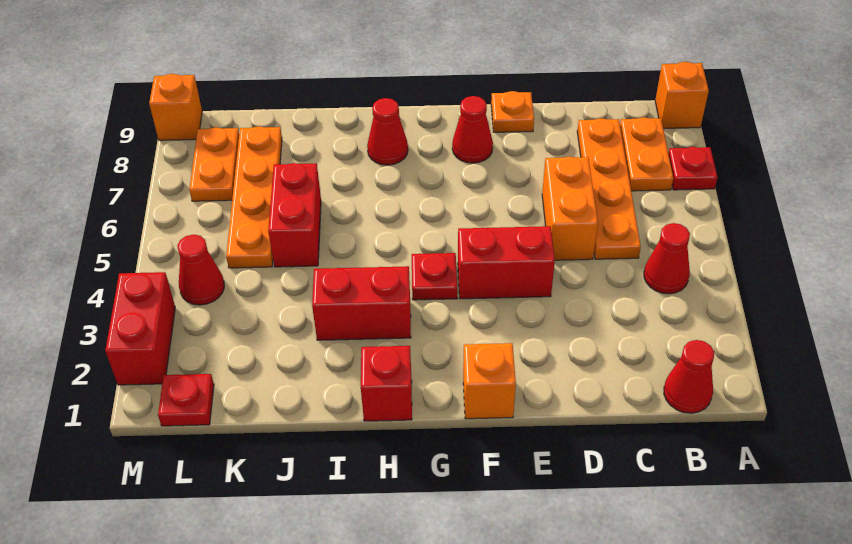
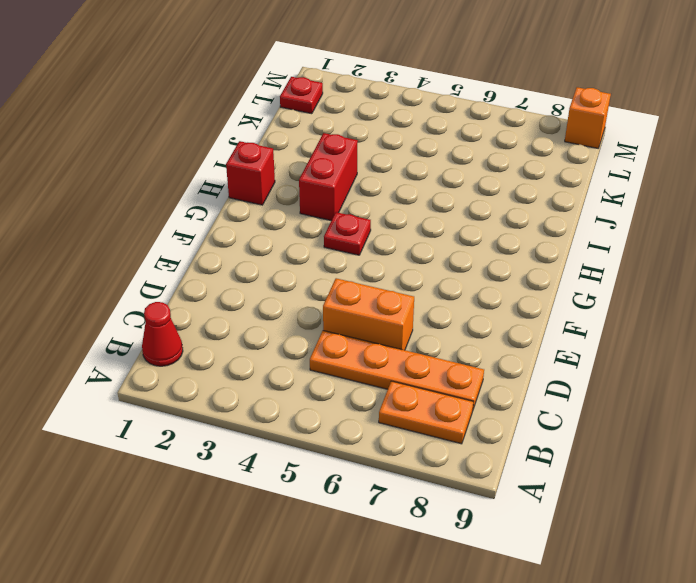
none -> red plate A7 level 1
none -> orange brick A9 level 1
none -> red cone B4 level 1

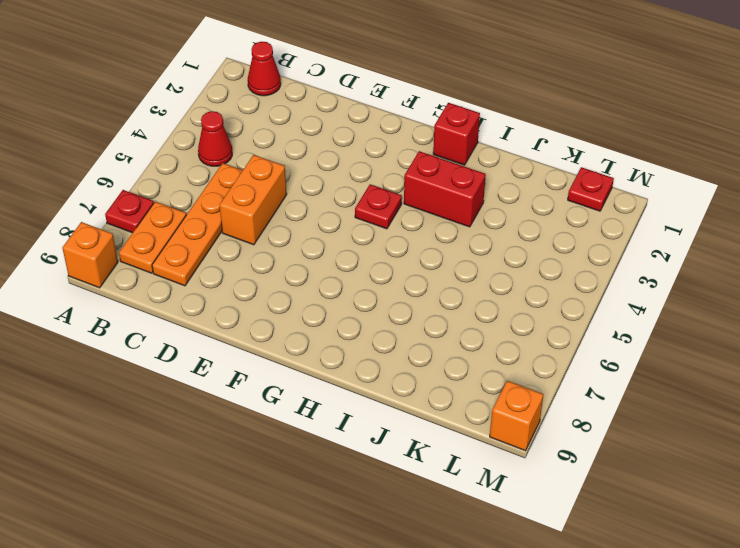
none -> red brick E4:F4 level 1
none -> orange plate E9 level 1
none -> orange brick F1 level 1

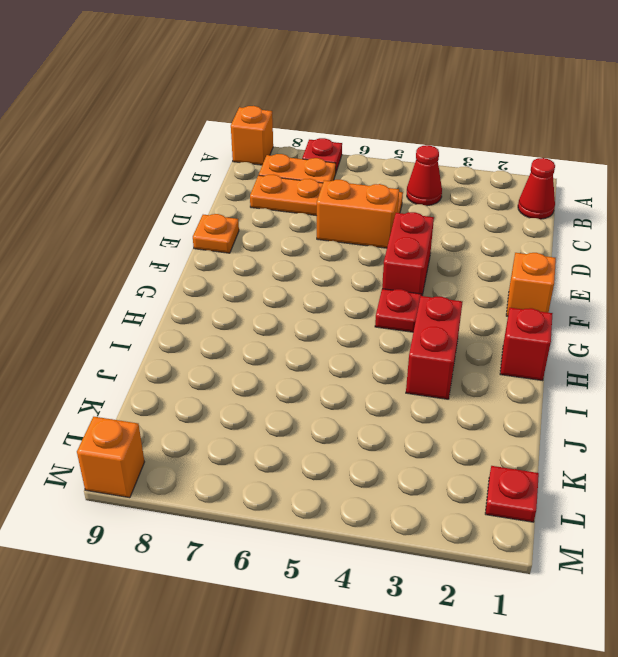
none -> red cone F8 level 1
none -> red cone H8 level 1
none -> red brick J5:J6 level 1

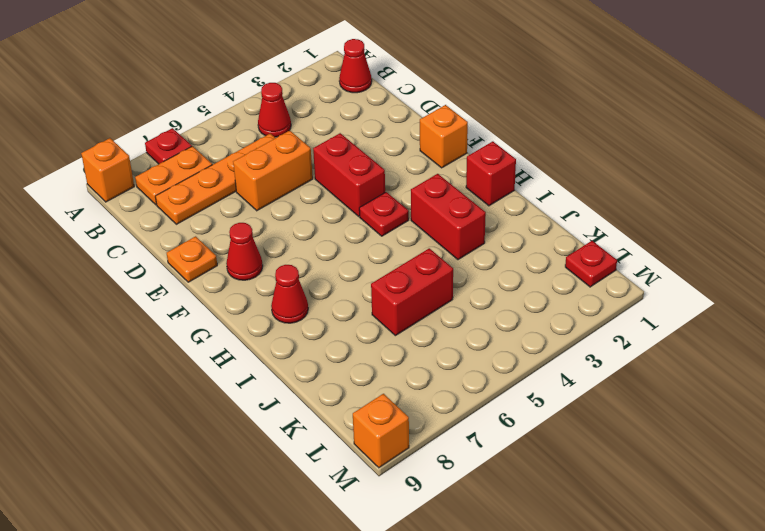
none -> orange plate K5:K8 level 1
none -> red cone L4 level 1
none -> orange plate L7:L8 level 1

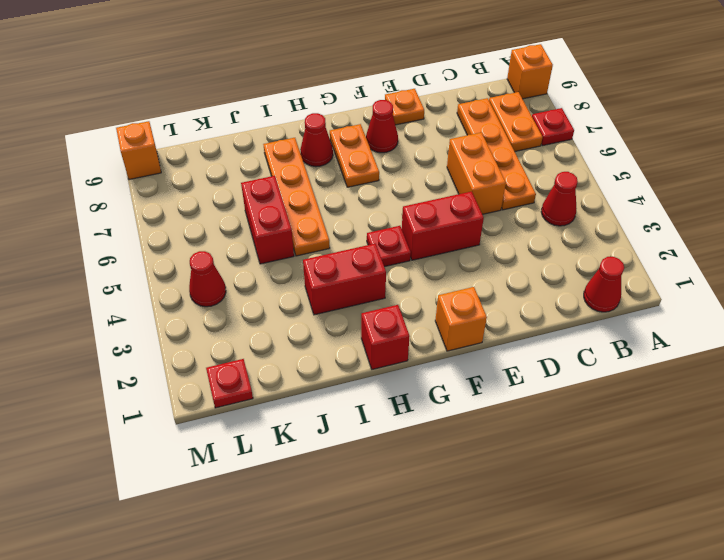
orange plate G7:G8 level 1 -> orange plate L7:L8 level 1
orange plate I5:I8 level 1 -> orange plate K5:K8 level 1
none -> red brick M2:M3 level 1

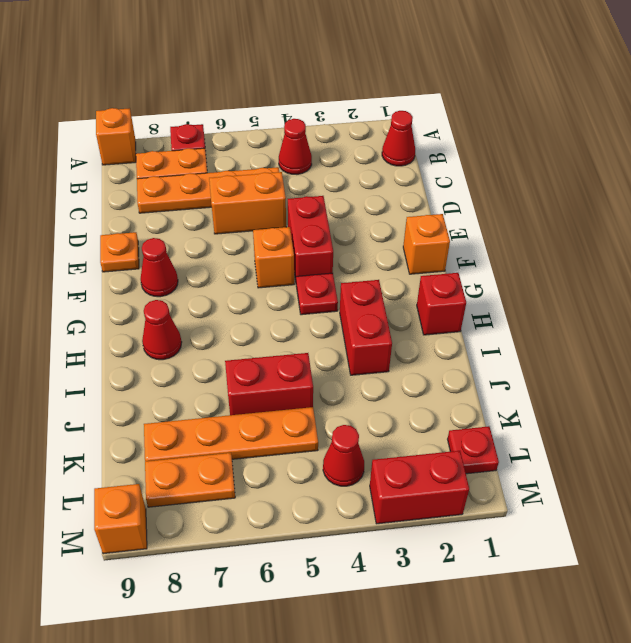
orange brick F5 level 1 -> none

